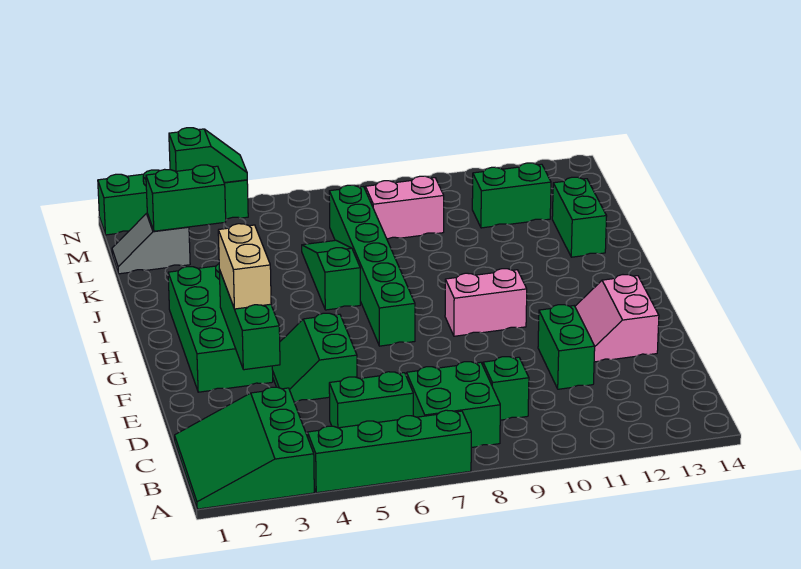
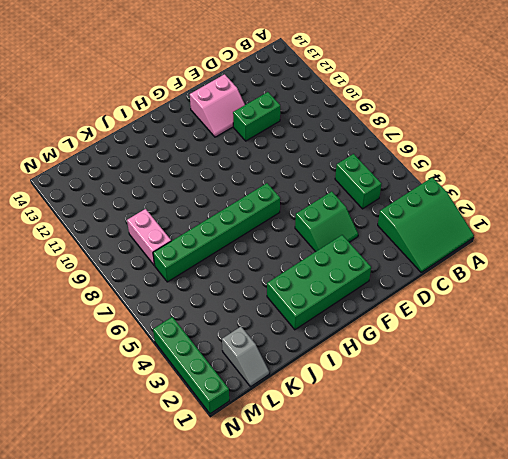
none -> green brick A4:A7 level 1
none -> green brick B7:C8 level 1
none -> green brick C9 level 1

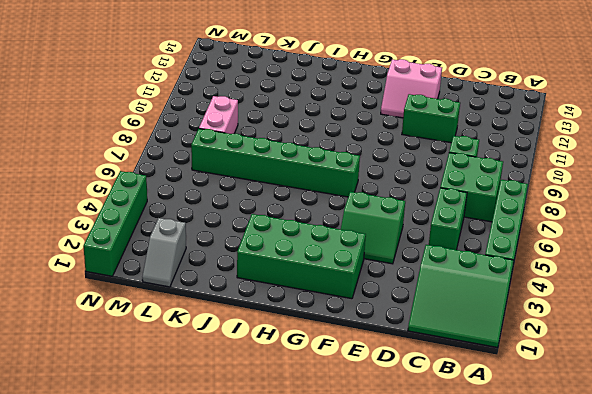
none -> pink brick G9:G10 level 1
none -> green slope I6:K6 level 1 top I
none -> green brick J13:K13 level 1

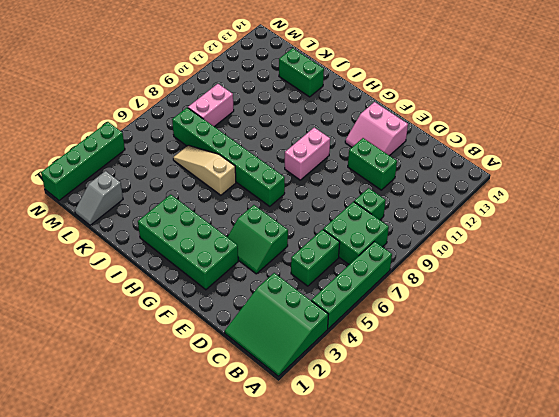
tan slope I6:K6 level 1 top I -> green slope I6:K6 level 1 top I
none -> green brick L11:L12 level 1
none -> green brick E3:G3 level 2
none -> green brick L2:L3 level 2

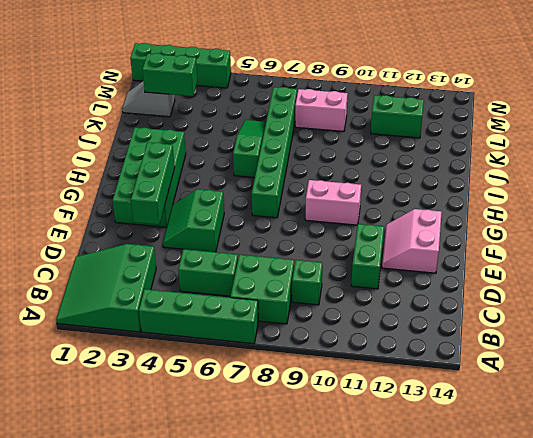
none -> green brick J13:K13 level 1
none -> green slope N3:N4 level 2 top 3
none -> tan brick F3:G3 level 3

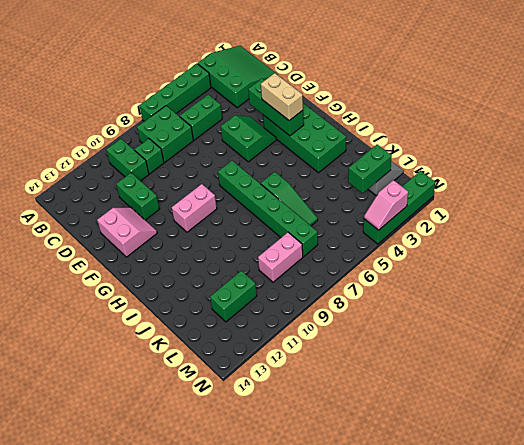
green brick B10:C10 level 1 -> green brick J13:K13 level 1
pink slope N3:N4 level 2 top 3 -> green slope N3:N4 level 2 top 3

